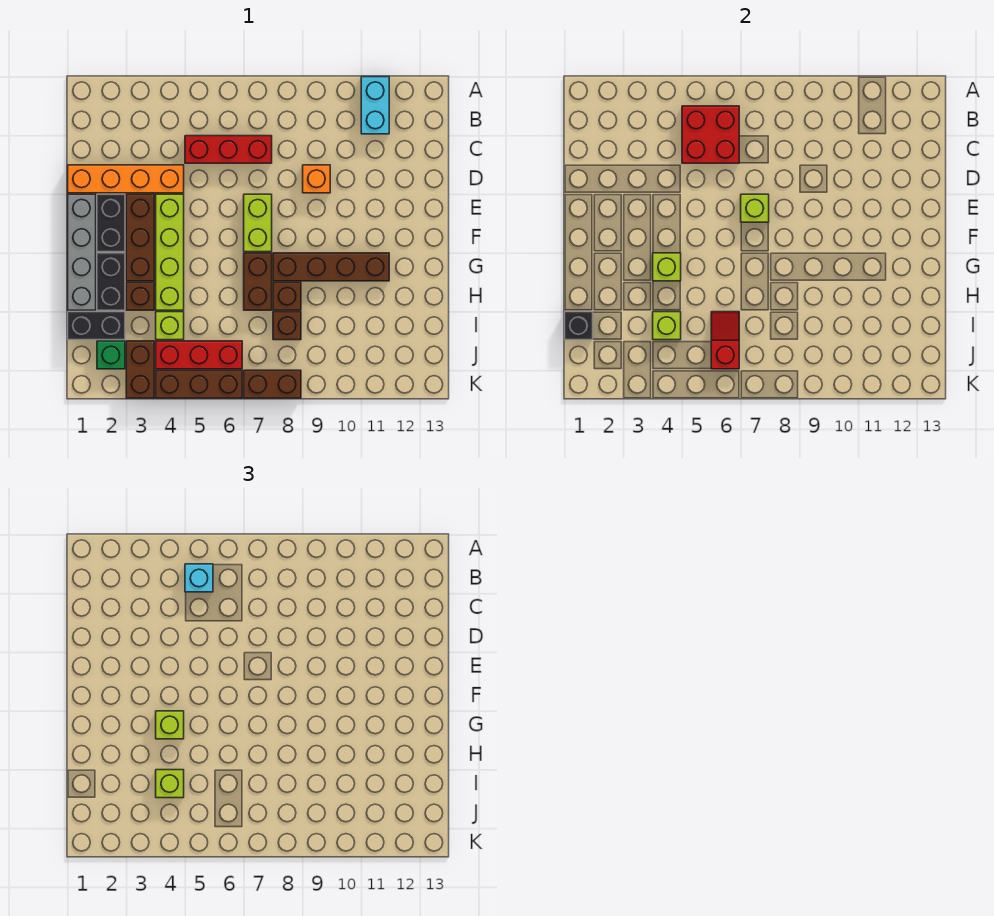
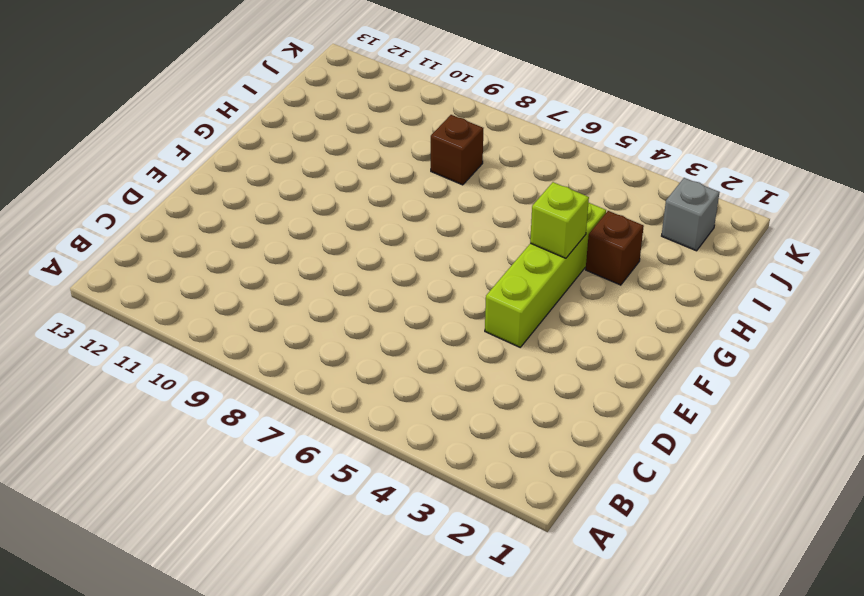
grey brick J2 level 1 -> green brick J2 level 1
none -> cyan brick A11:B11 level 1
none -> red brick C5:C7 level 1
none -> orange brick D1:D4 level 1
none -> orange brick D9 level 1

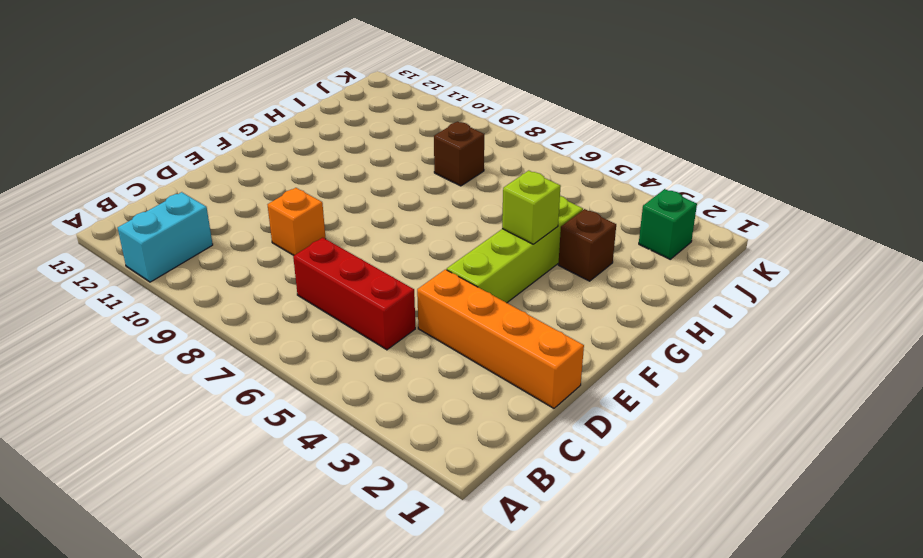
none -> grey brick E1:H1 level 1
none -> black brick E2:F2 level 1
none -> brown brick E3:G3 level 1
none -> lime brick E7:F7 level 1

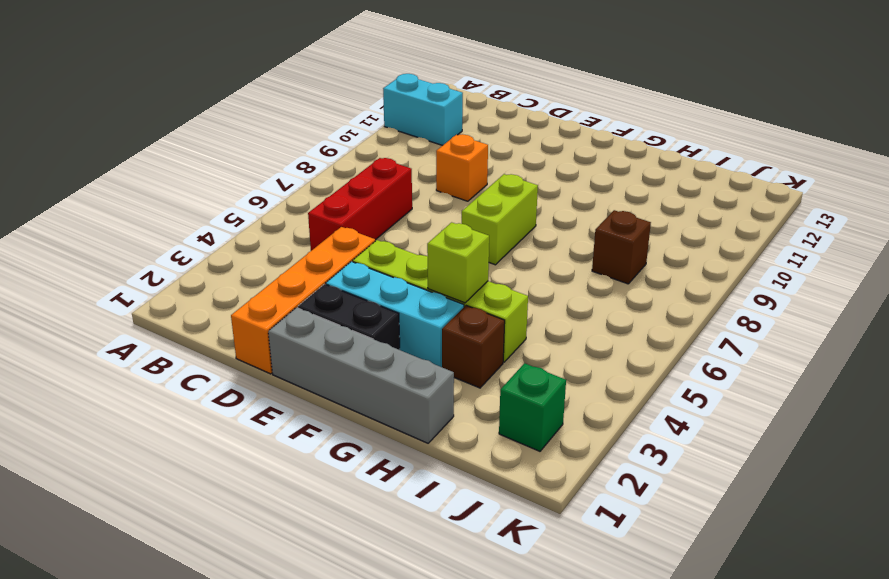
cyan brick E3:G3 level 1 -> brown brick E3:G3 level 1
lime brick F7:F8 level 1 -> lime brick E7:F7 level 1
none -> black brick G2:H2 level 1
none -> brown brick G7:H7 level 1
none -> brown brick G8:G11 level 1
none -> brown brick H8 level 1

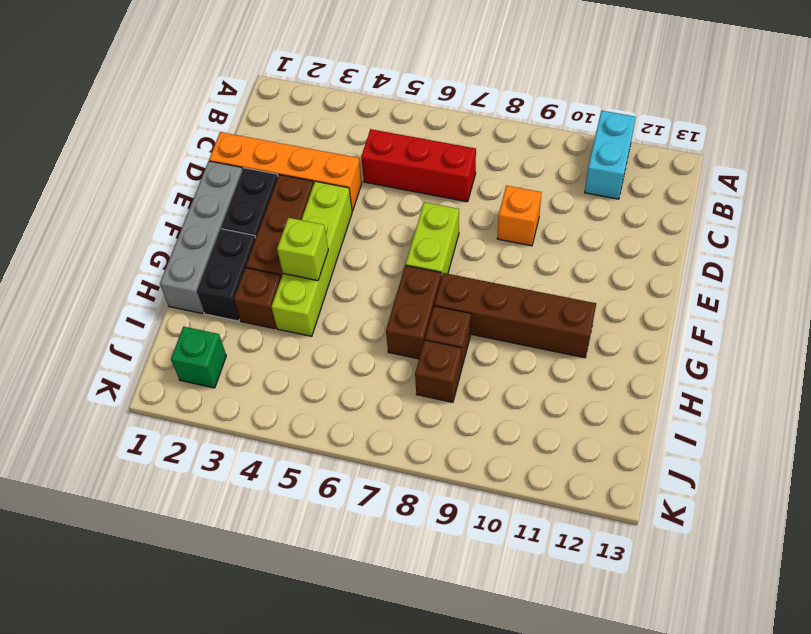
none -> black brick I1:I2 level 1
none -> lime brick I4 level 1
none -> brown brick J3:K3 level 1
none -> red brick J4:J6 level 1

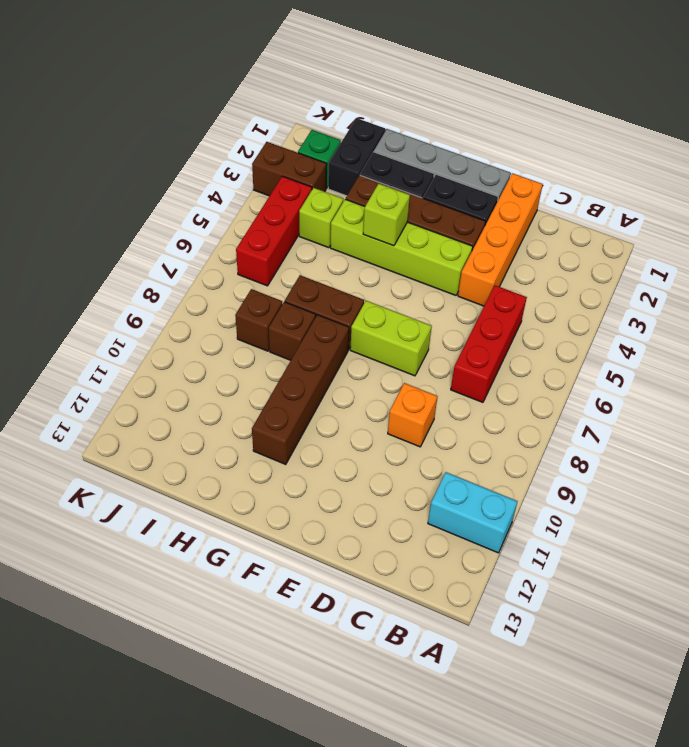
none -> brown brick K4:K6 level 1
none -> brown brick K7:K8 level 1
none -> red brick B5:C6 level 2
none -> lime brick E7 level 2

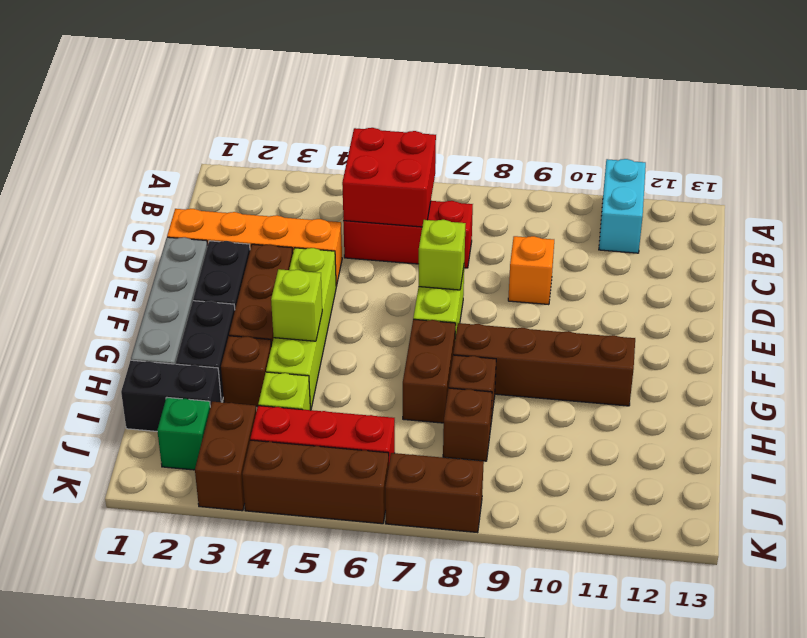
none -> black brick I1 level 2
none -> lime brick I4 level 2
none -> red slope I6:J6 level 2 top J
none -> cyan brick B5 level 3

